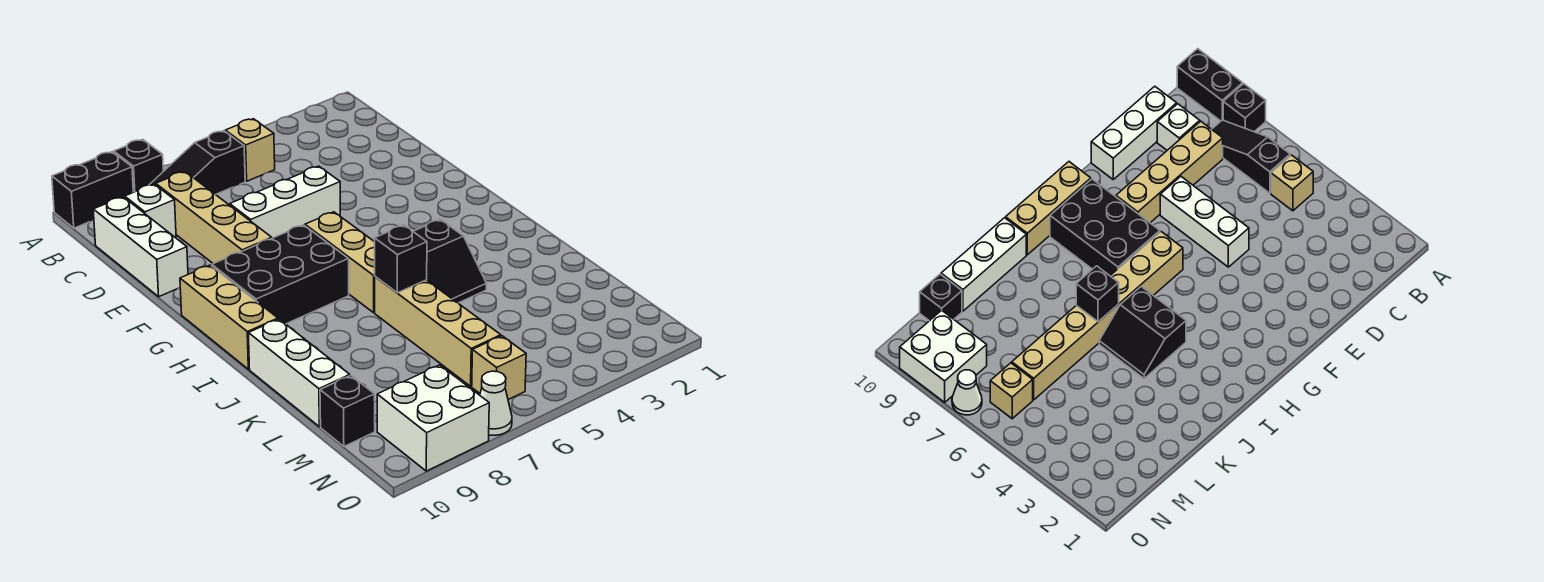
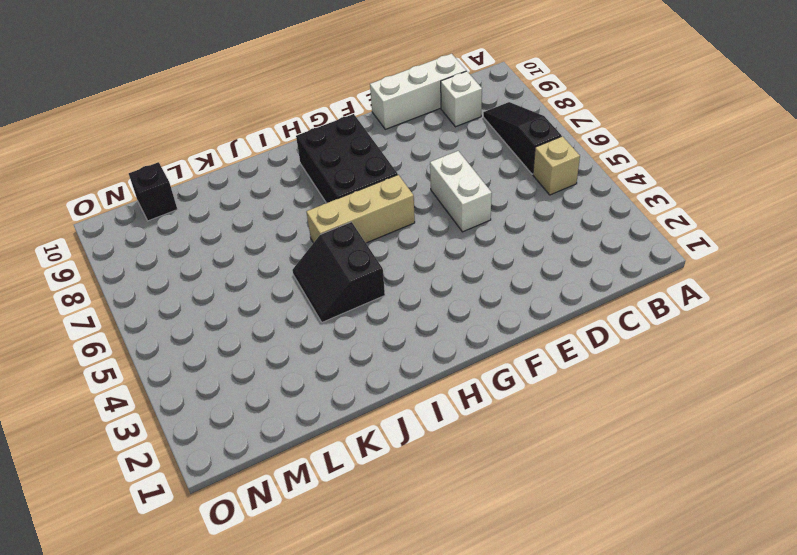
white brick E5:E6 level 1 -> white brick E5:E7 level 1
none -> black brick A8 level 1
none -> black brick A9:A10 level 1
none -> tan brick C8:F8 level 1

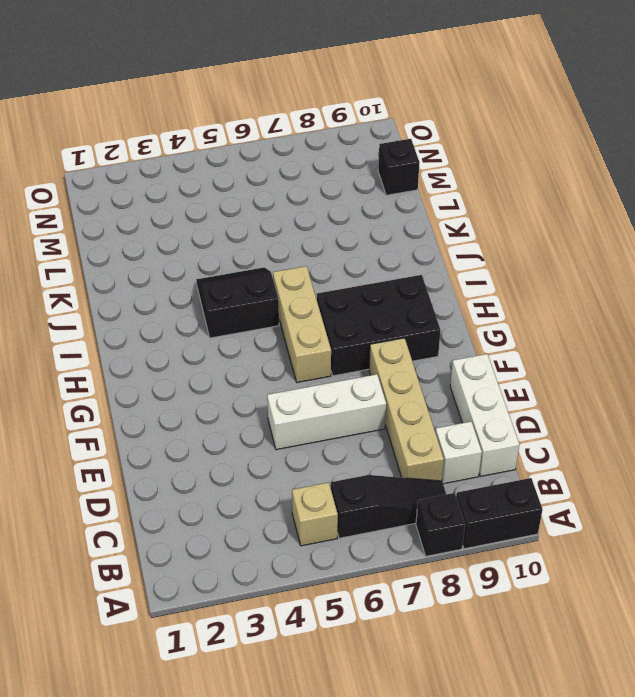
none -> tan brick G10:I10 level 1
none -> tan brick J6:M6 level 1
none -> white brick J10:L10 level 1

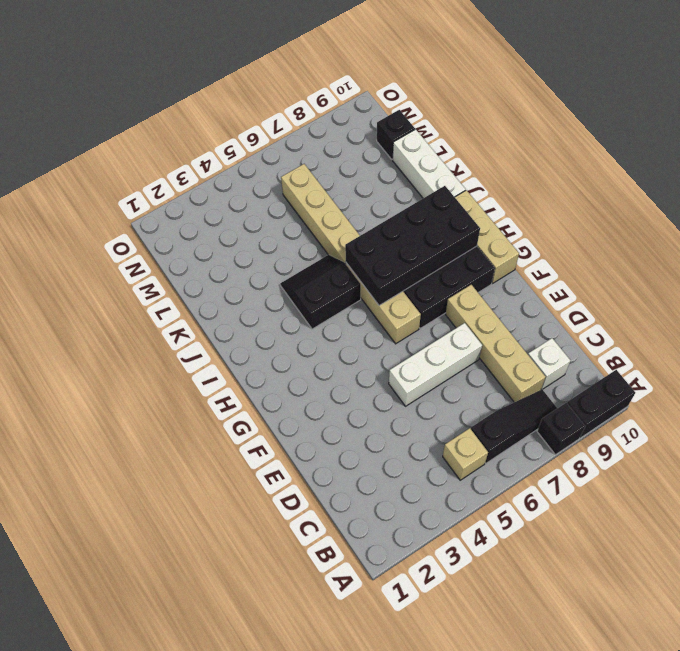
black brick H6:I9 level 2 -> none
none -> white brick C10:E10 level 1
none -> tan brick N6 level 1
none -> white brick N8:O9 level 1

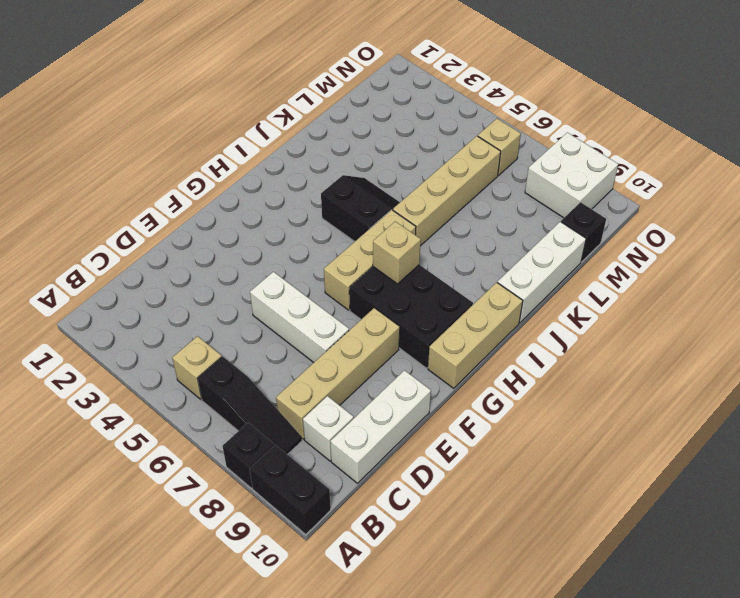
tan brick H7 level 2 -> none
none -> white cone O7 level 1
none -> black brick J6 level 2

